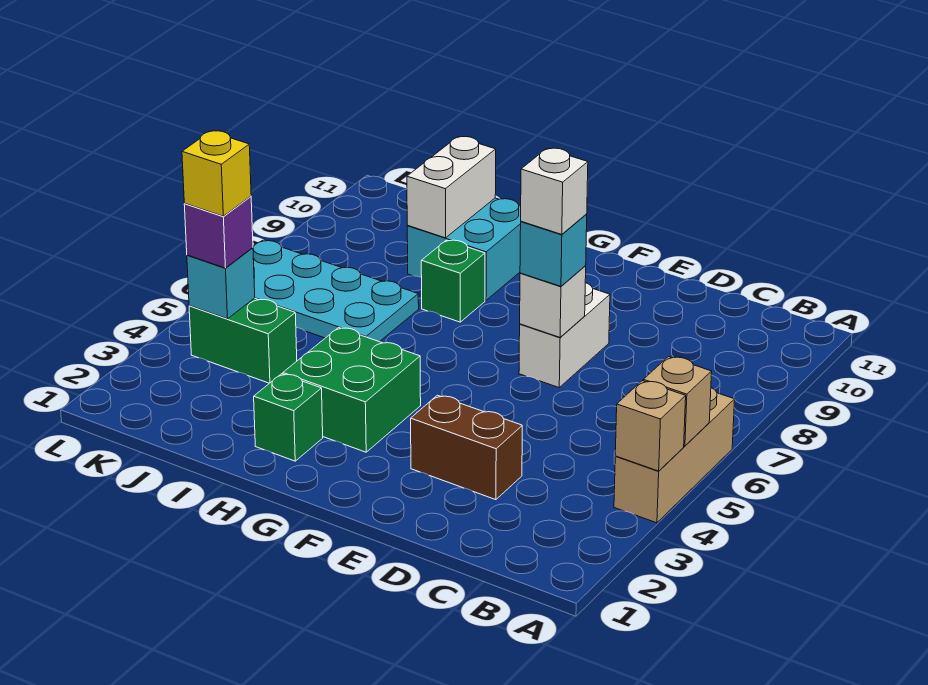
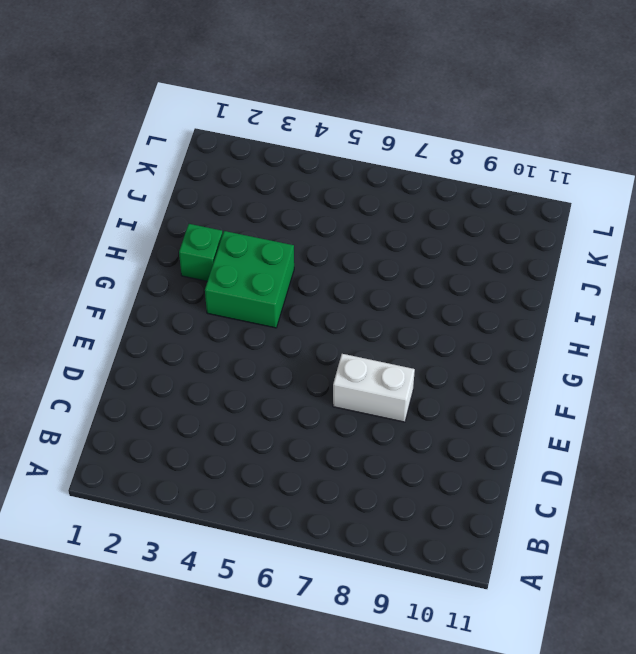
none -> tan brick A4:A6 level 1
none -> brown brick D3:E3 level 1
none -> green brick H8 level 1

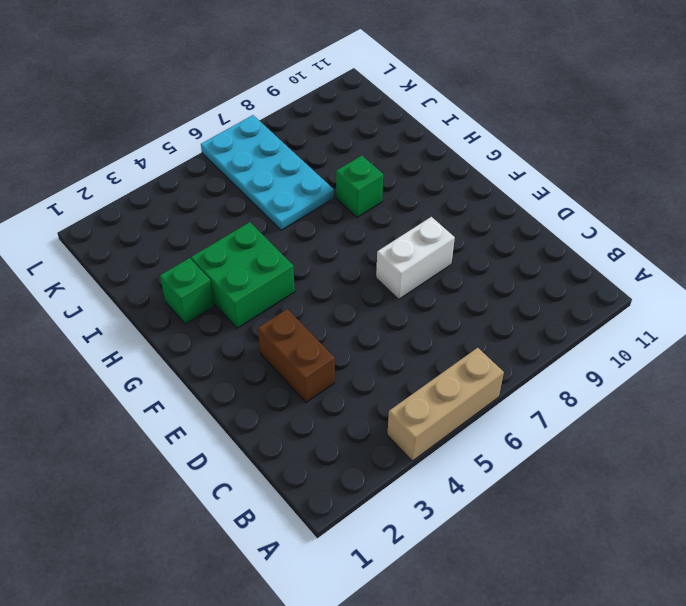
none -> cyan brick H9:I10 level 1
none -> green brick J4:K4 level 1
none -> tan brick A4 level 2

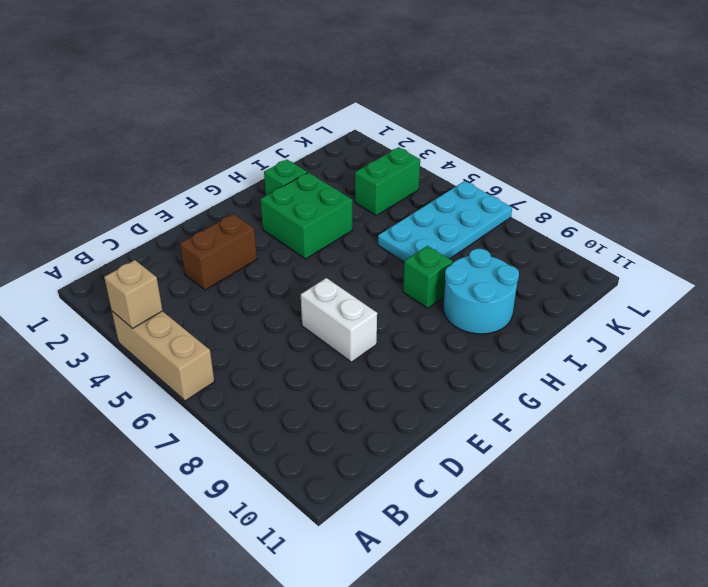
cyan round brick H9:I10 level 1 -> cyan brick H9:I10 level 1
none -> tan brick A5 level 2
none -> white brick E7 level 2
none -> white brick I9:I10 level 2

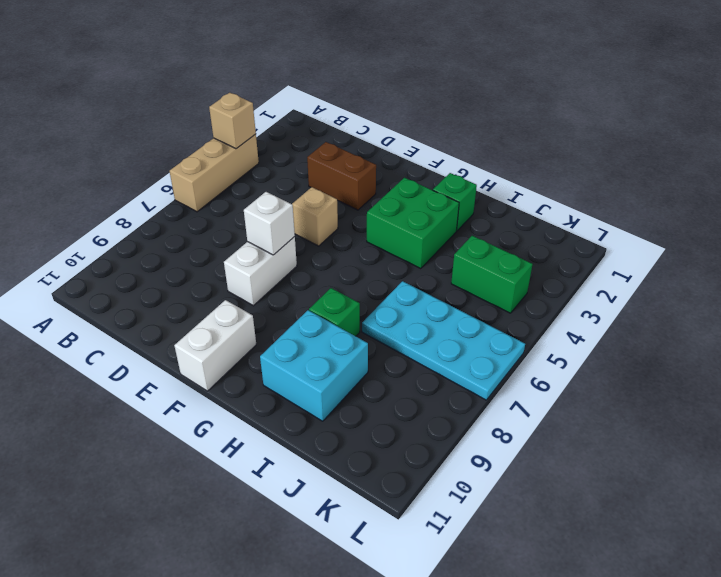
tan brick E5 level 1 -> tan brick A5 level 2
white brick F10:F11 level 1 -> white brick I9:I10 level 2
none -> cyan brick K4 level 2
none -> cyan brick E7 level 3
none -> purple brick K4 level 3

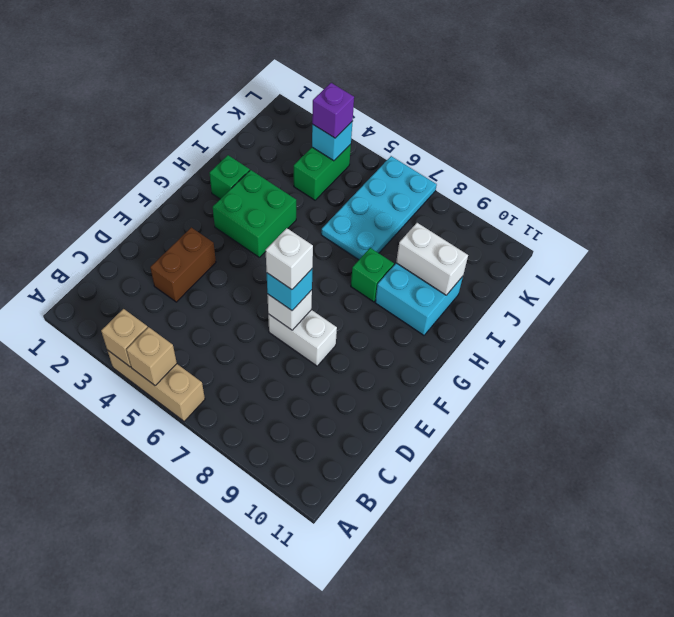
none -> yellow brick K4 level 4

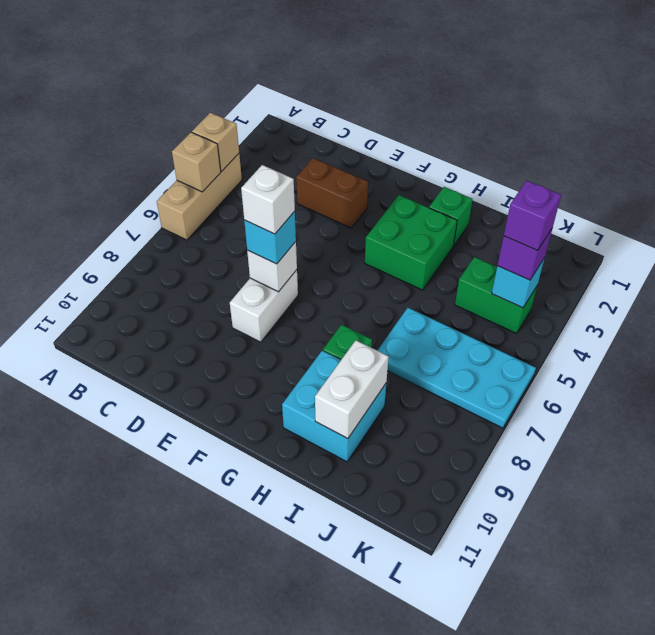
purple brick K4 level 4 -> yellow brick K4 level 4

